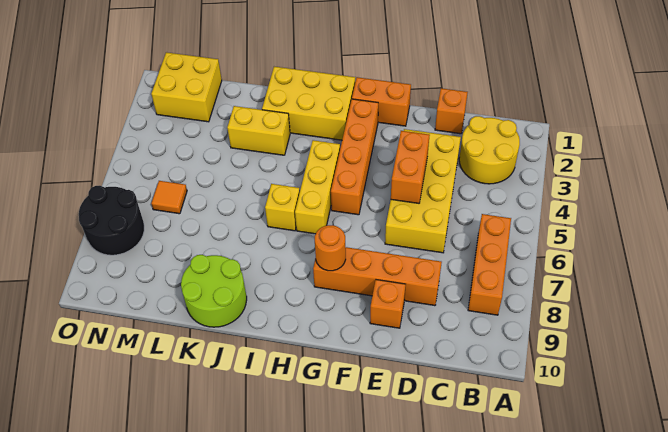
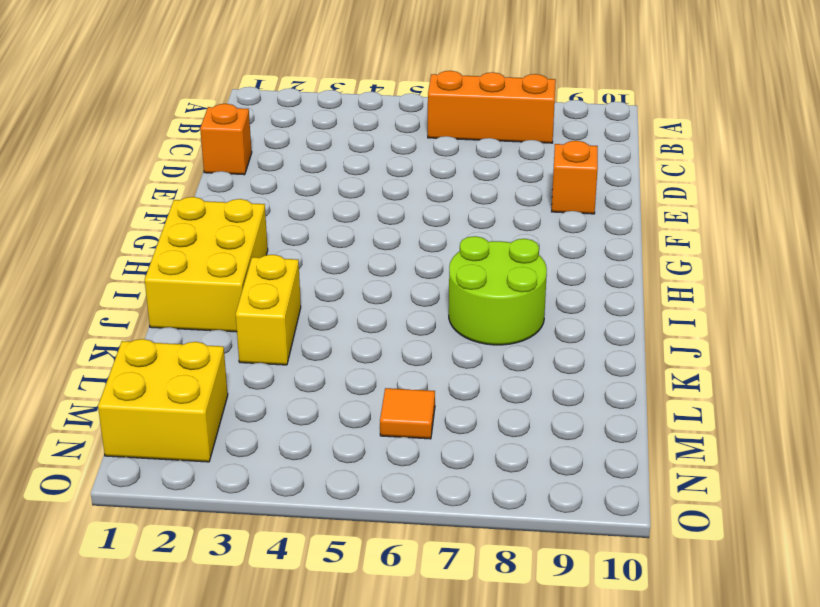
lime round brick I7:J8 level 1 -> lime round brick J9:K10 level 1
none -> yellow round brick B2:C3 level 1
none -> yellow brick D3:E6 level 1
none -> orange brick D8:G8 level 1

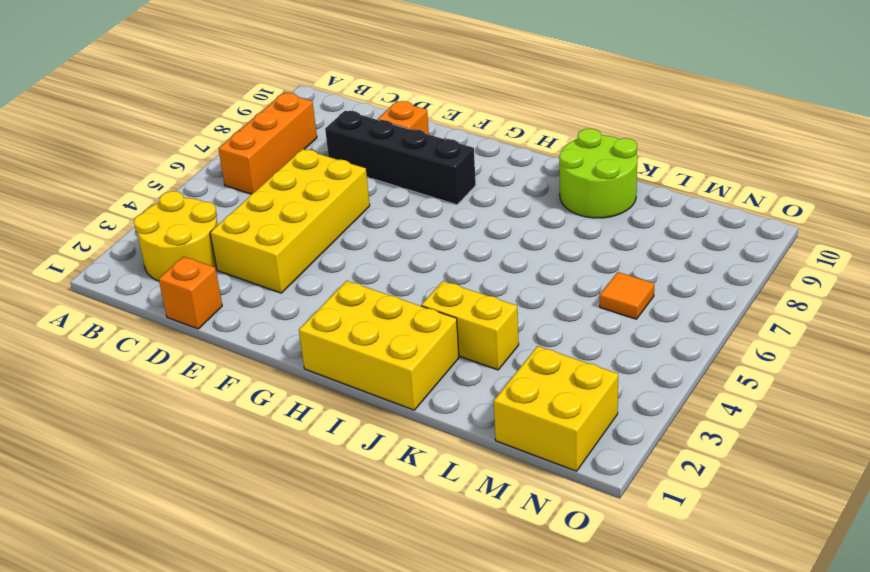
black brick D8:G8 level 1 -> orange brick D8:G8 level 1
none -> orange brick F1:G1 level 1
none -> orange brick G2:G5 level 1
none -> yellow brick H4:H6 level 1

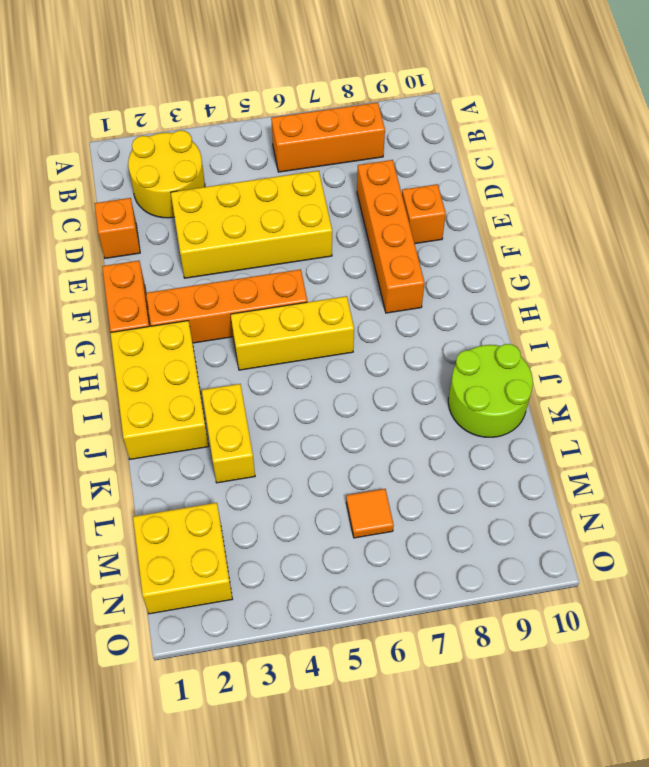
none -> yellow brick I6 level 1
none -> black round brick N7:O8 level 1
none -> orange brick E4:E5 level 2

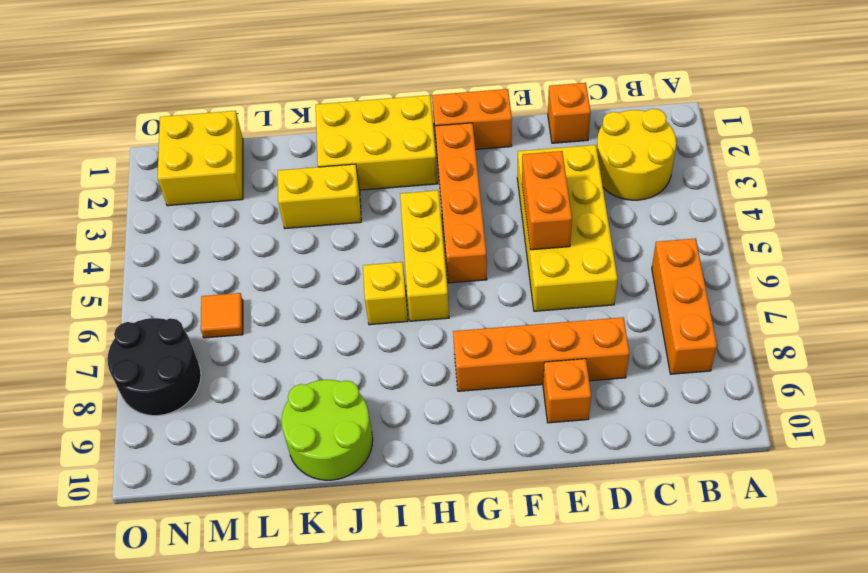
none -> orange round brick G8 level 2

